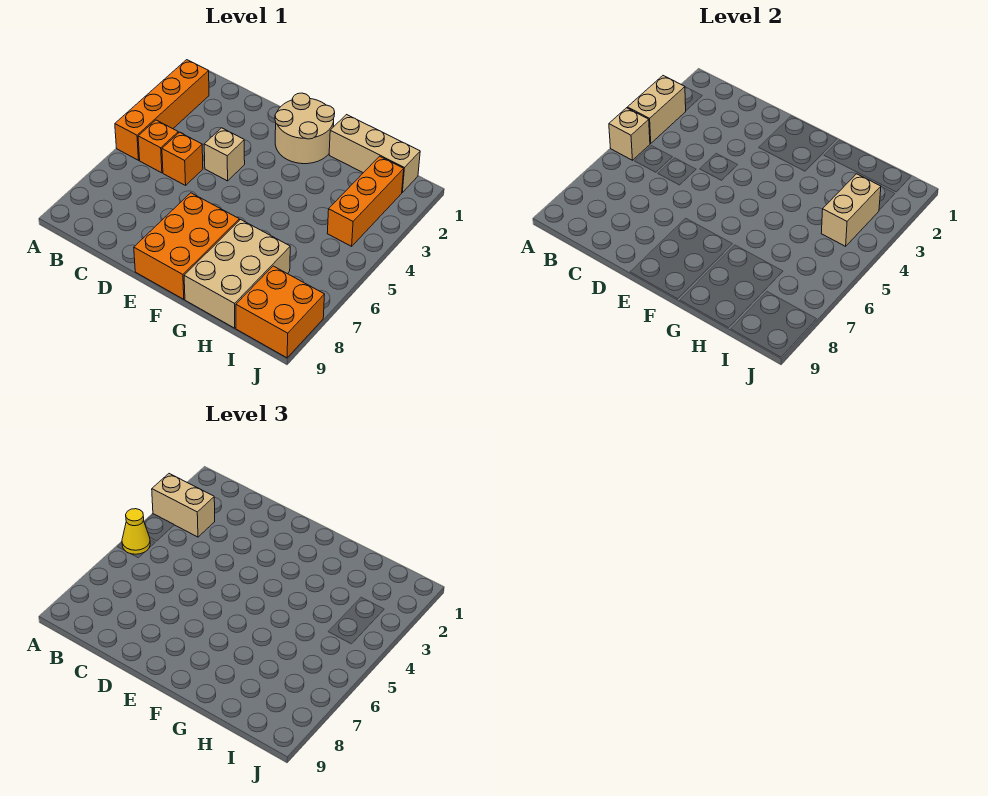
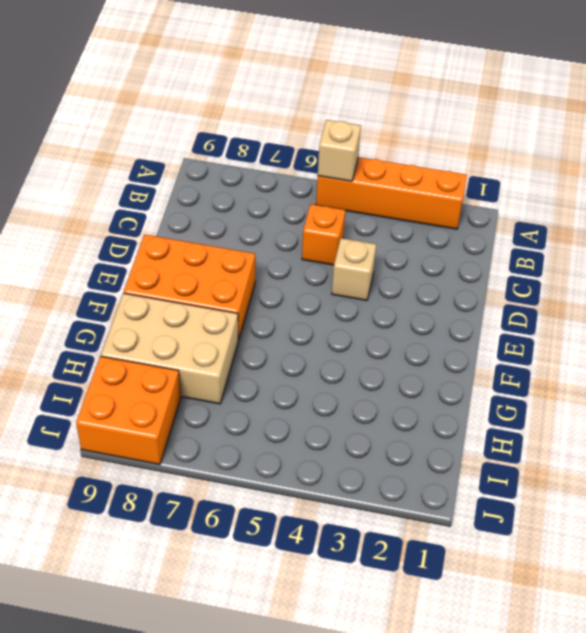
none -> orange brick B5 level 1
none -> tan round brick E1:F2 level 1
none -> tan brick G1:I1 level 1

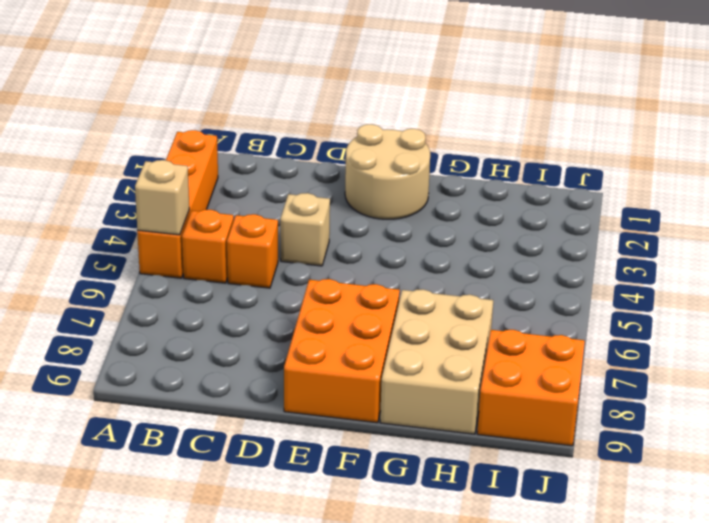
none -> tan brick G1:I1 level 1
none -> orange brick I2:I4 level 1
none -> tan brick A3:A4 level 2

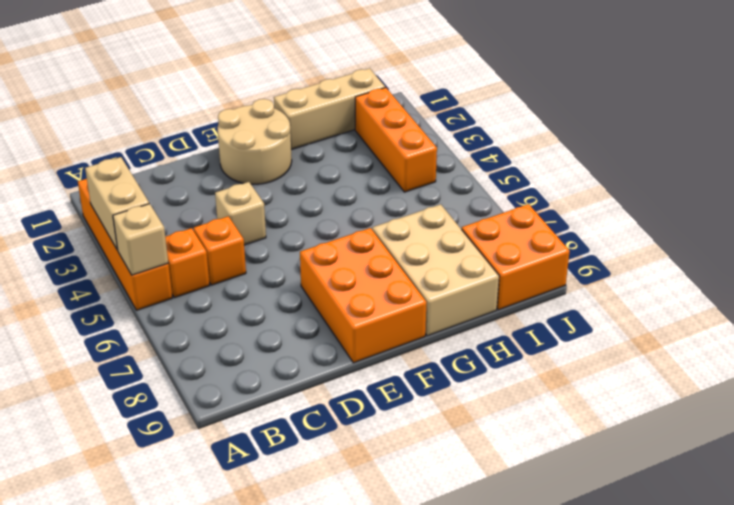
none -> tan brick I3:I4 level 2
none -> tan brick A3:B3 level 3
none -> yellow cone A5 level 3

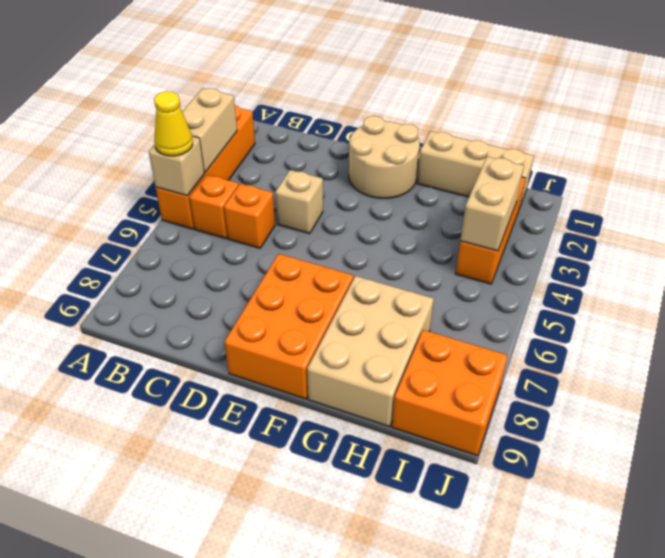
none -> tan brick A3:B3 level 3

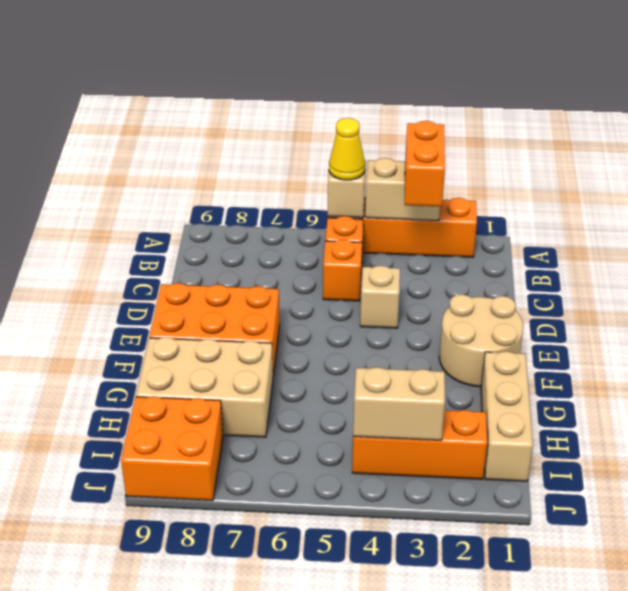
orange brick A3:B3 level 3 -> tan brick A3:B3 level 3

